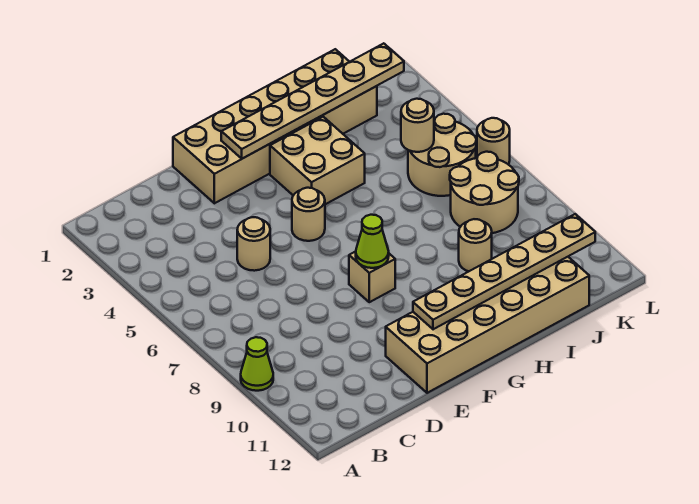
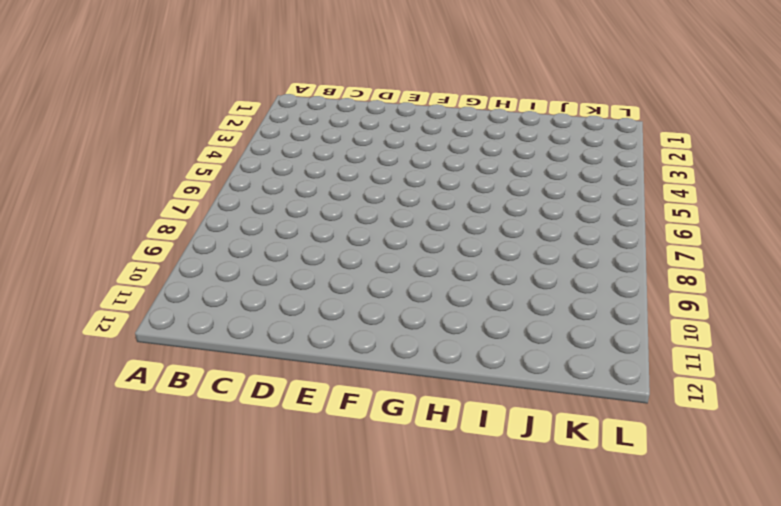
none -> lime cone A9 level 1
none -> tan round brick D5 level 1
none -> tan brick E1:J2 level 1

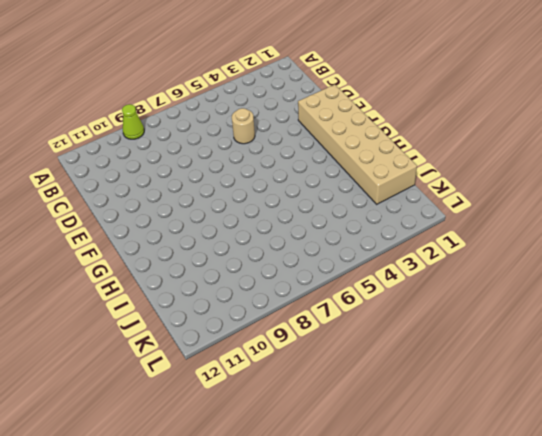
none -> tan brick E11:J12 level 1
none -> tan round brick F5 level 1
none -> tan brick F8 level 1

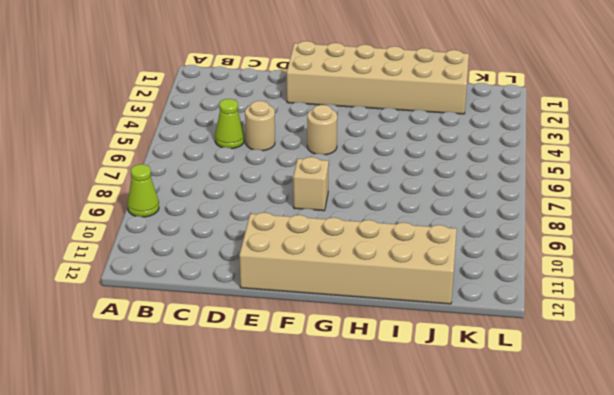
lime cone C5 level 1 -> lime cone F8 level 2
none -> tan brick G3:H4 level 1
none -> tan round brick I9 level 1
none -> tan round brick J5:K6 level 1

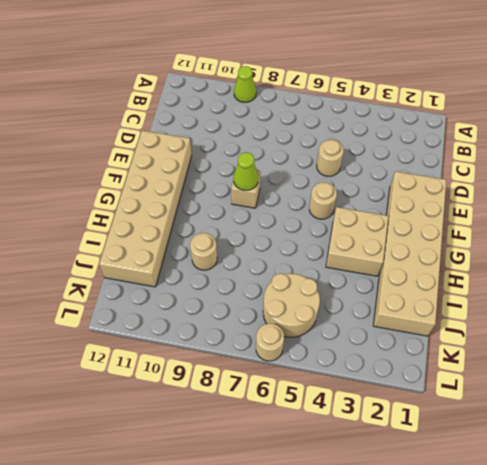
none -> tan round brick J7:K8 level 1
none -> tan plate F2:K2 level 2
none -> tan plate F11:K11 level 2

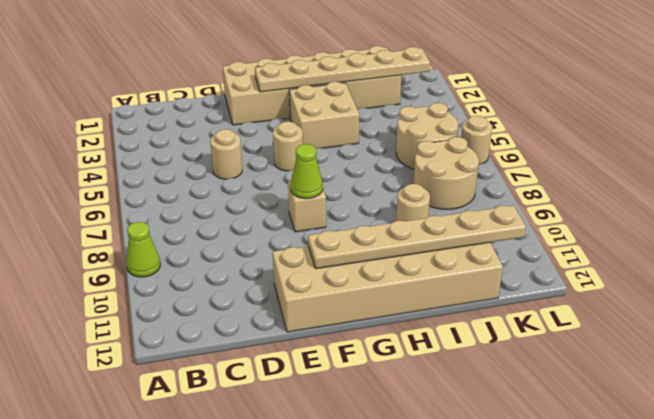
none -> tan round brick J5 level 2

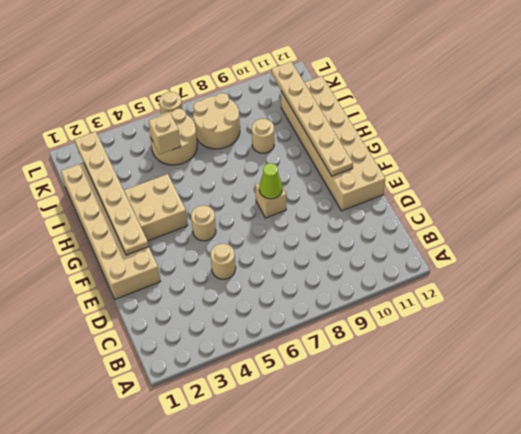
tan brick J5 level 2 -> tan round brick J5 level 2
none -> lime cone A9 level 1

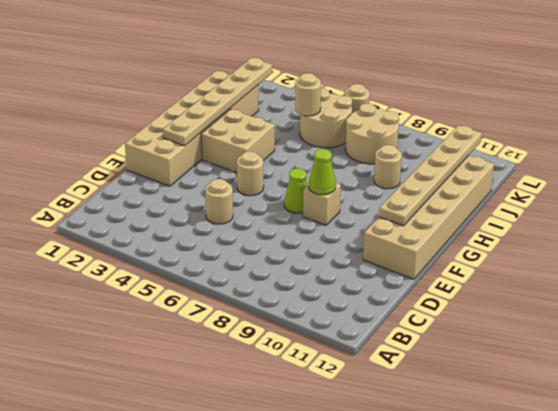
lime cone F7 level 1 -> lime cone A9 level 1

